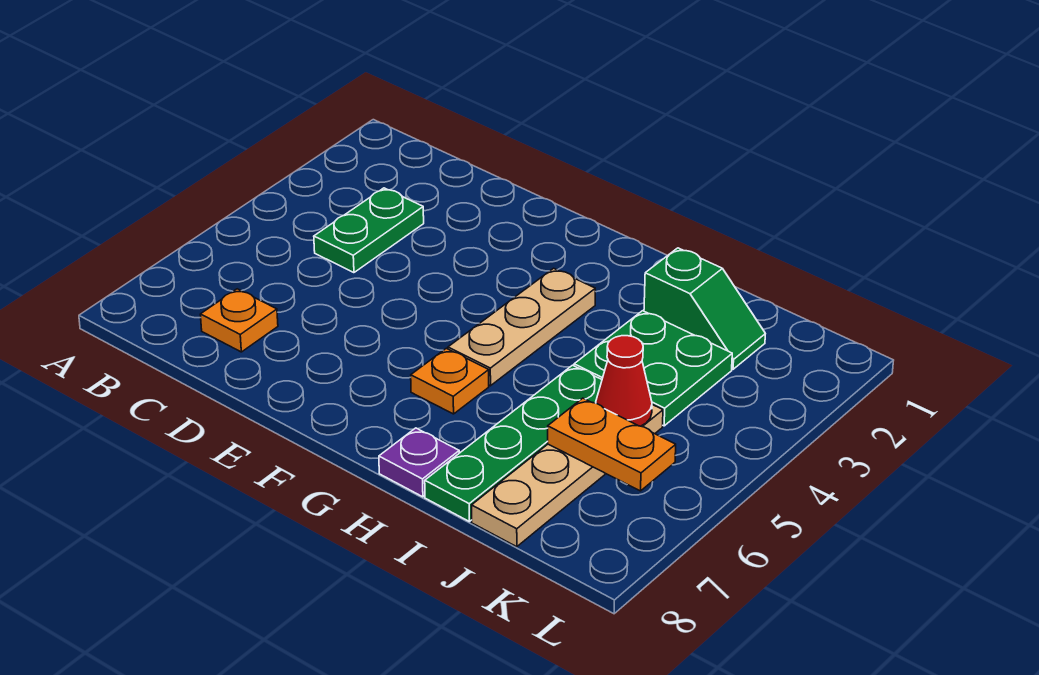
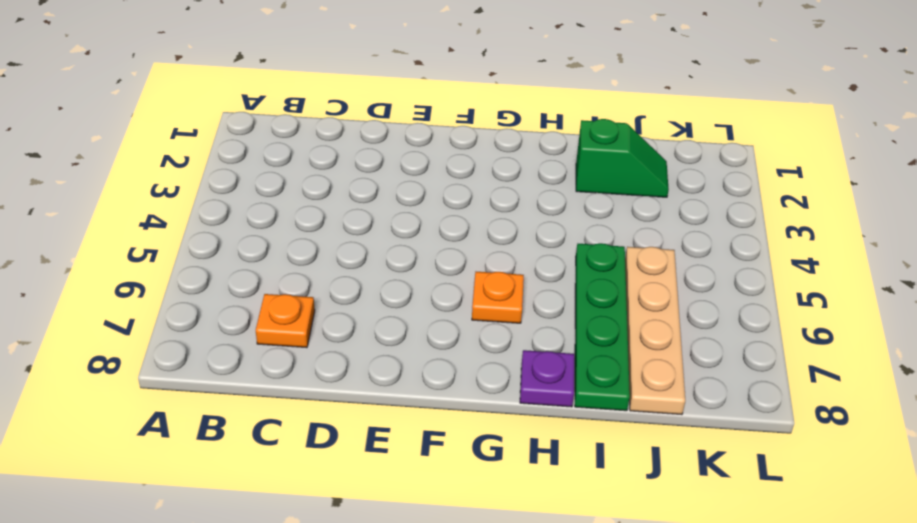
none -> green plate C3:C4 level 1
none -> tan plate G3:G5 level 1

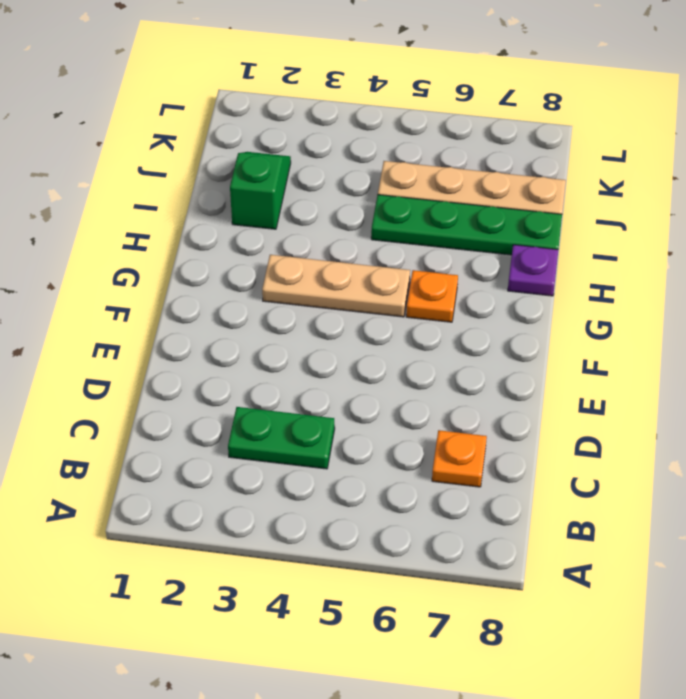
none -> green plate I3:J4 level 1
none -> red cone J5 level 2

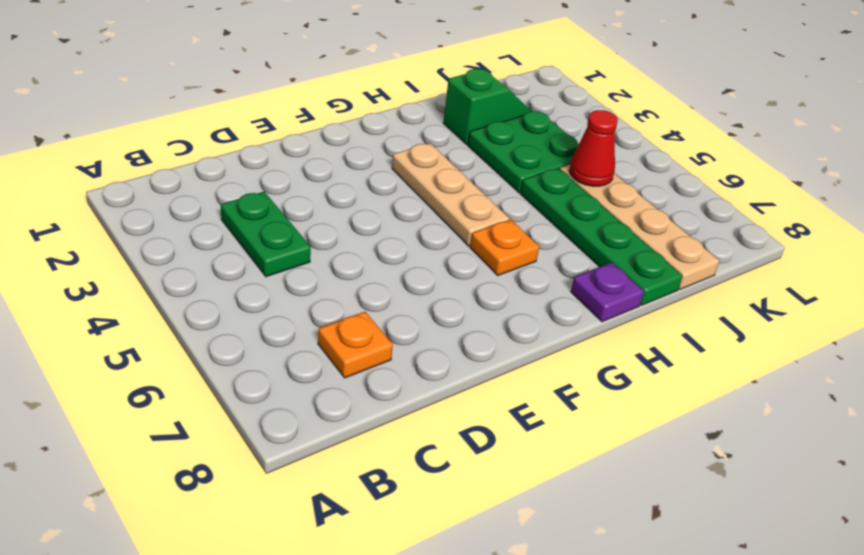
none -> orange plate J6:K6 level 2

